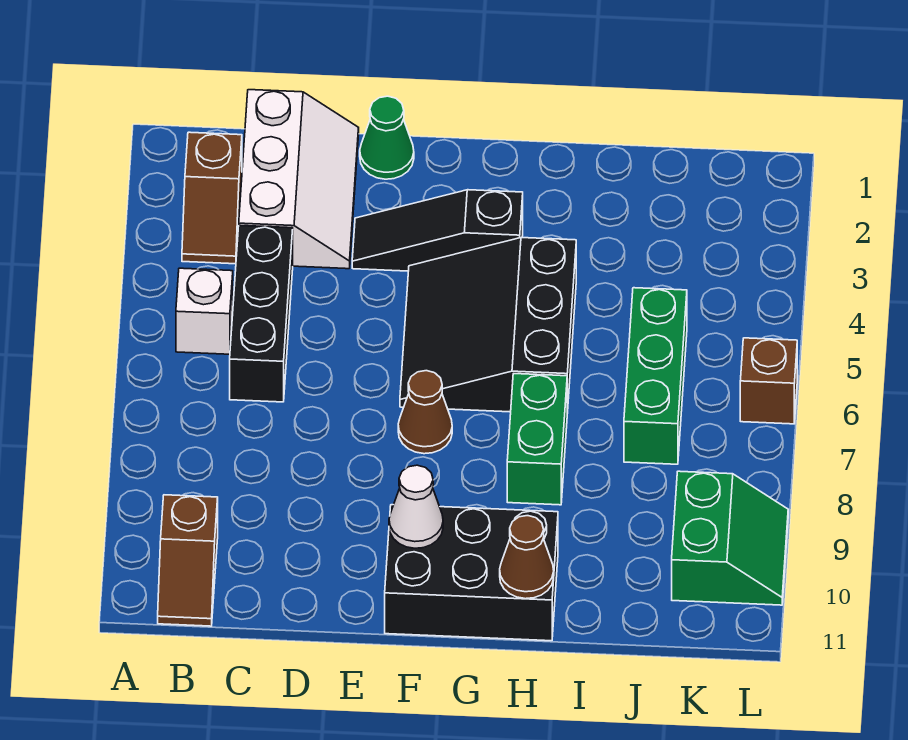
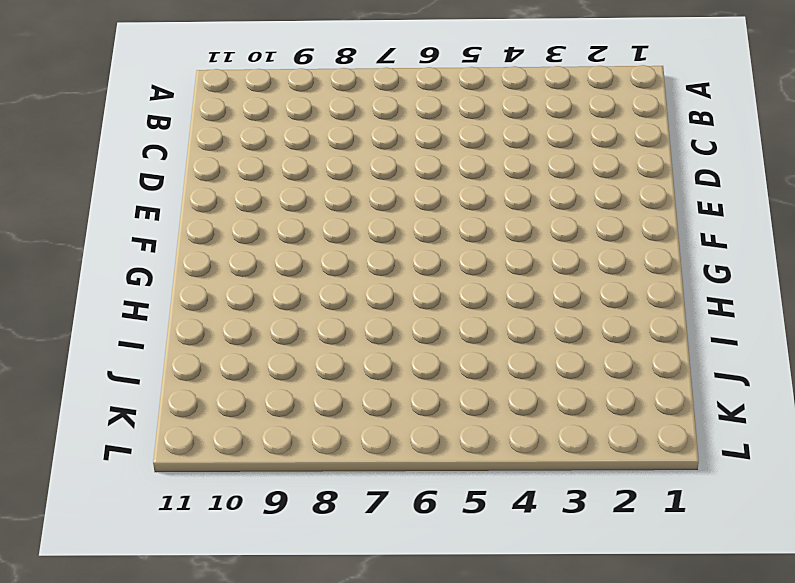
none -> brown slope B2:B3 level 1 top 2
none -> white brick B5 level 1
none -> brown slope B10:B11 level 1 top 10

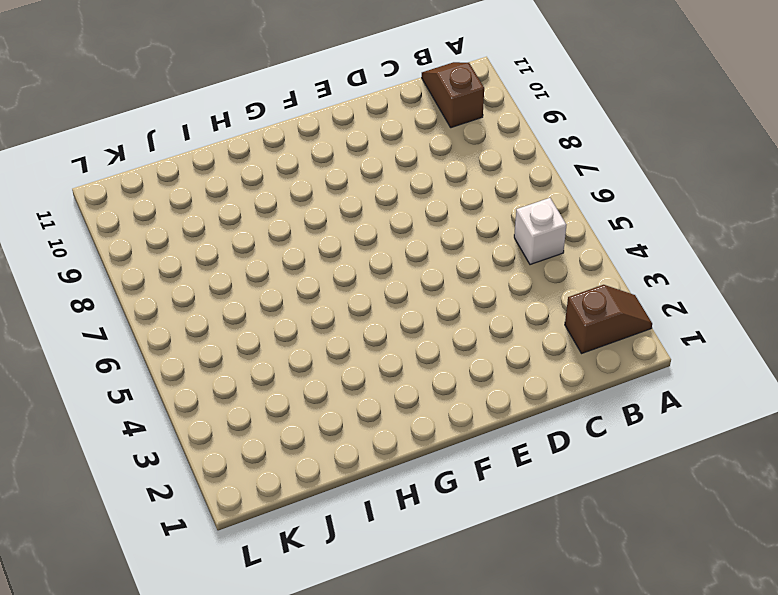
brown slope A2:B2 level 1 top B -> brown slope B2:B3 level 1 top 2
none -> white slope C1:D3 level 1 top C
none -> black brick C4:C6 level 1
none -> green cone E1 level 1

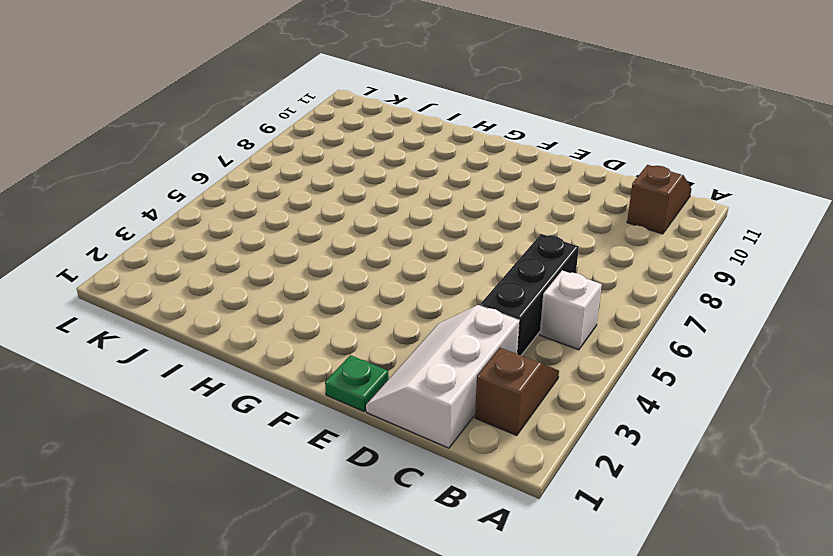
green plate E1 level 1 -> green cone E1 level 1
none -> black slope E3:G3 level 1 top G
none -> black slope F4:H6 level 1 top H
none -> brown cone F7 level 1

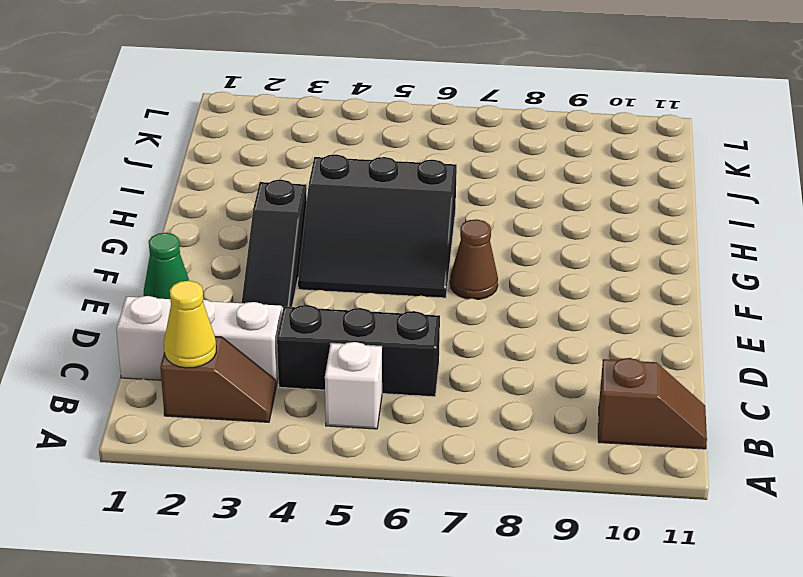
yellow cone B2 level 2 -> none
none -> black brick F10:H11 level 1
none -> green brick H7:H8 level 1
none -> green brick J5:J7 level 1

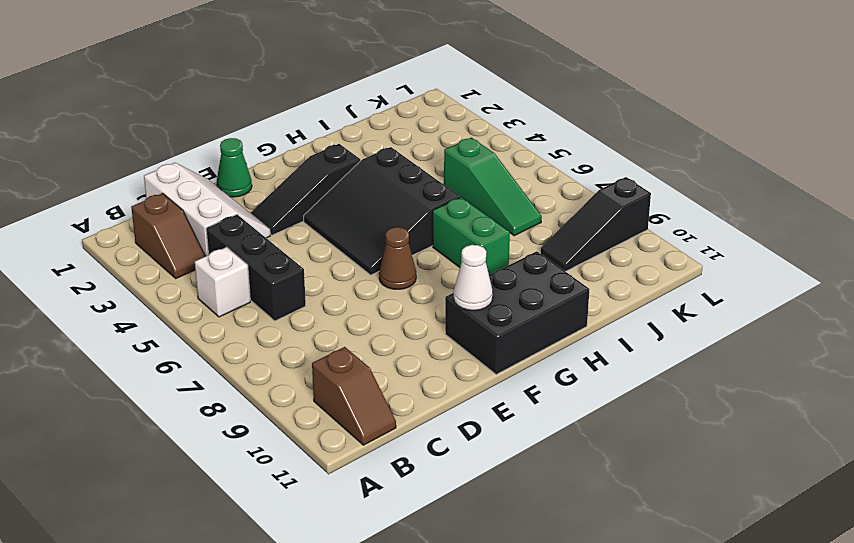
green slope J5:J7 level 1 top 5 -> green brick J5:J7 level 1
black slope J9:L9 level 1 top L -> green slope K9:L10 level 1 top K
none -> brown brick L6 level 1
none -> brown cone H11 level 2

